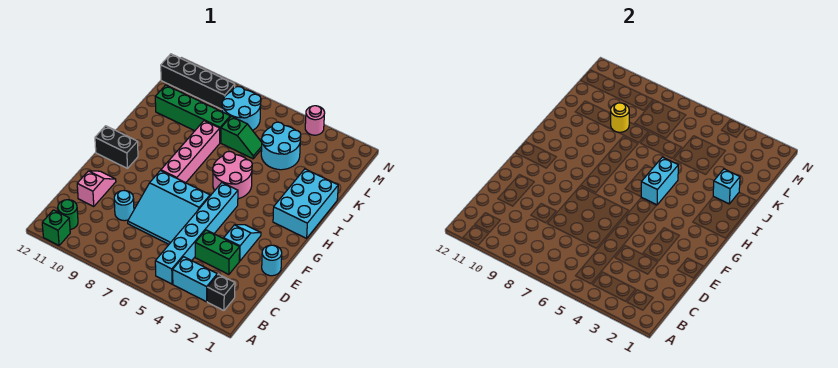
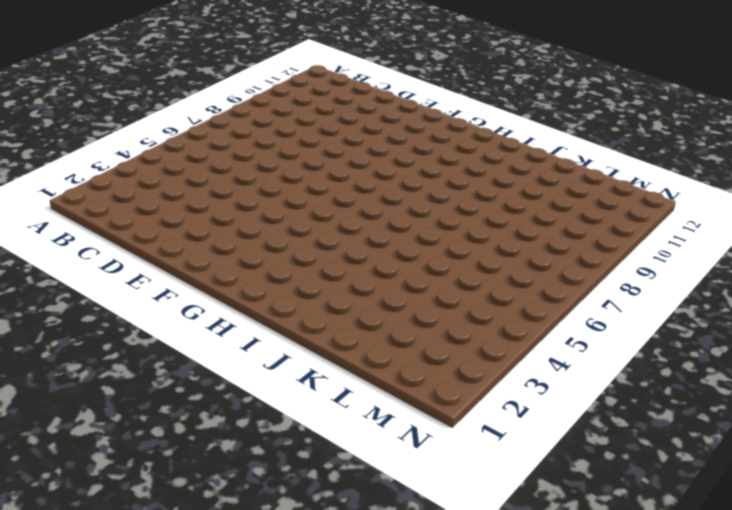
none -> green brick A11 level 1
none -> black brick B2 level 1
none -> cyan brick B3:B4 level 1

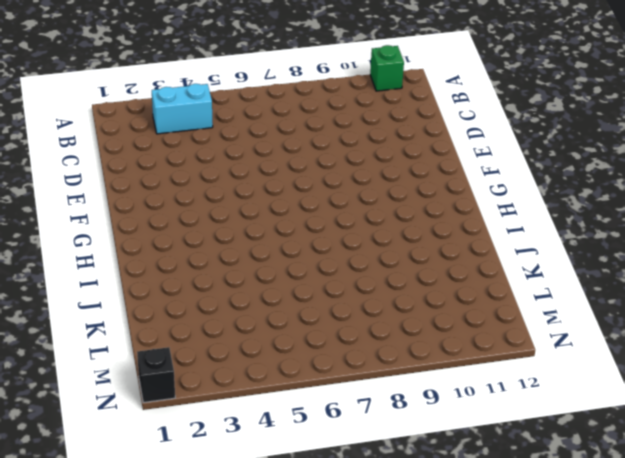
black brick N1 level 1 -> black brick B2 level 1
none -> cyan brick B5:G5 level 1
none -> green round brick B11 level 1
none -> green brick D3:D4 level 1

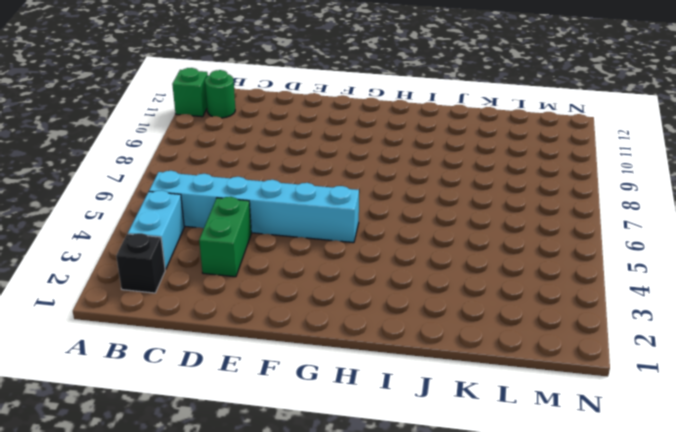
none -> cyan slope D6:F8 level 1 top F
none -> cyan round brick D9 level 1
none -> pink slope D11:E11 level 1 top D

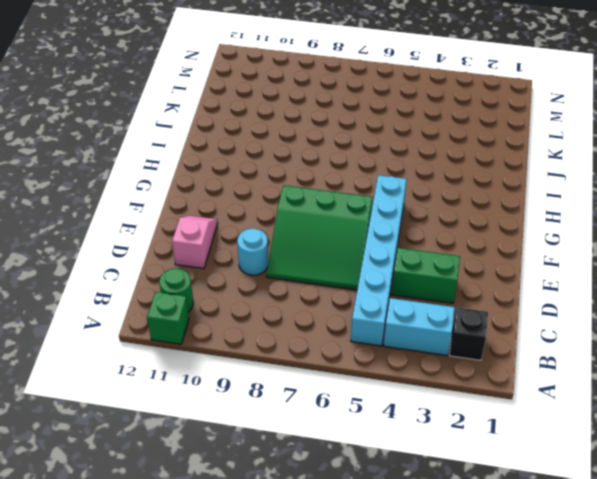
green slope D6:F8 level 1 top F -> cyan slope D6:F8 level 1 top F
none -> cyan round brick E1 level 1
none -> cyan slope E3:F3 level 1 top E
none -> pink brick G8:J8 level 1

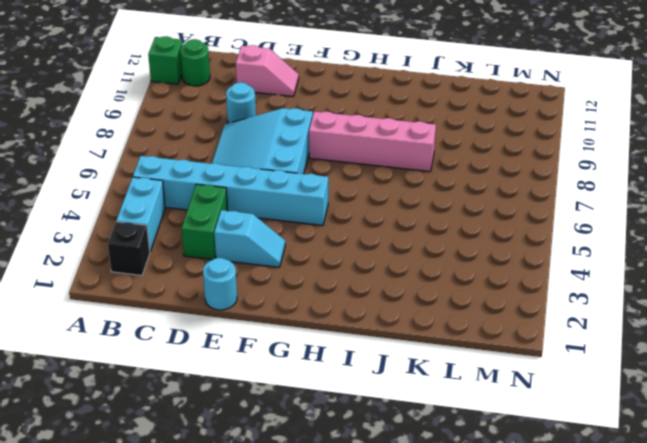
none -> black brick G11:G12 level 1
none -> cyan brick H1:J2 level 1
none -> pink round brick H5:I6 level 1

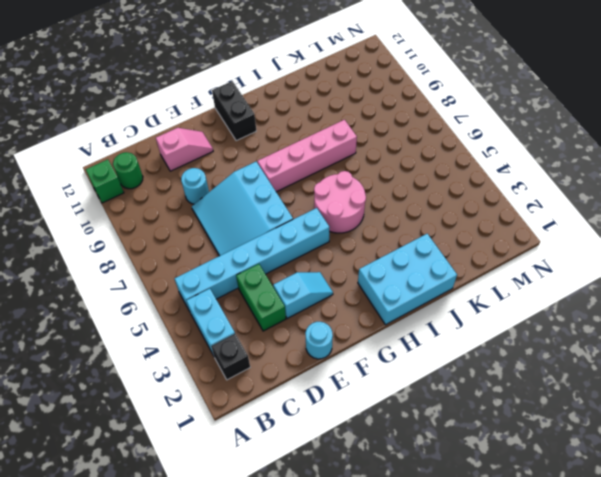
none -> cyan round brick K4:L5 level 1
none -> green slope K6:K7 level 1 top 7
none -> green brick K8:K11 level 1

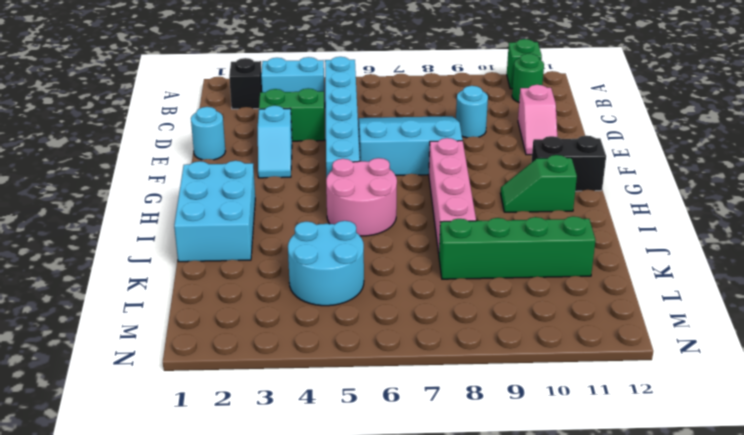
green slope H10:H11 level 1 top 11 -> green slope K6:K7 level 1 top 7
none -> cyan round brick L7:M8 level 1
none -> black brick M9:M12 level 1
none -> pink round brick N4 level 1

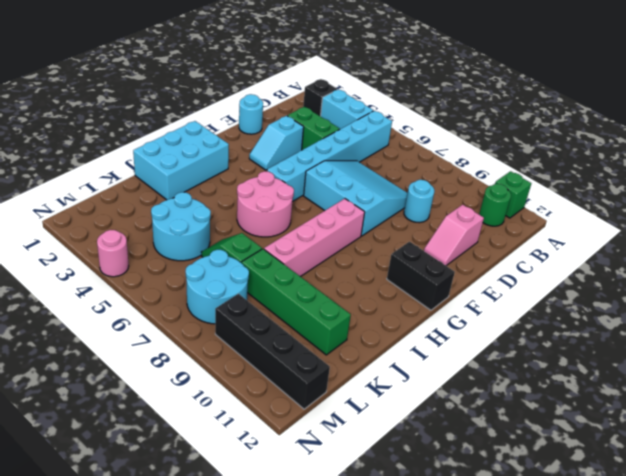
none -> cyan brick H5:I5 level 2
none -> cyan brick J2 level 2
none -> yellow round brick K9 level 2

